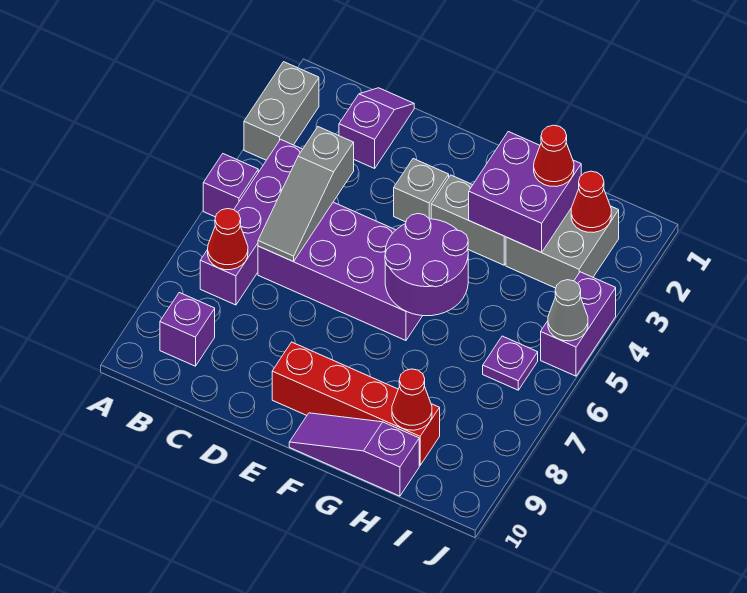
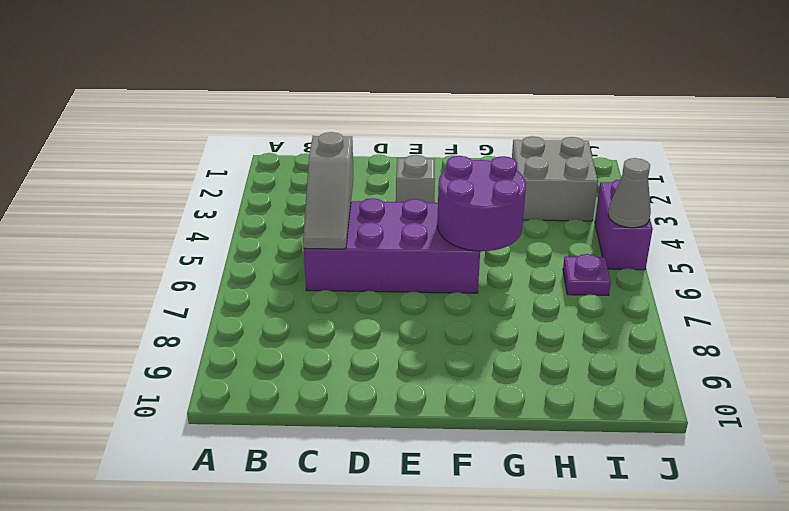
none -> grey brick A2:A3 level 1
none -> purple brick A5 level 1
none -> purple brick B4:B7 level 1

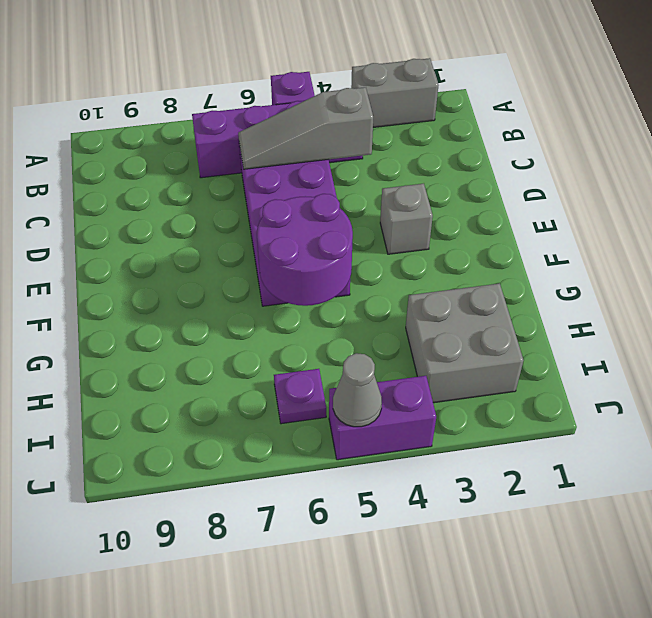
none -> purple brick B9 level 1
none -> purple slope C1:C2 level 1 top 2
none -> red brick E9:H9 level 1

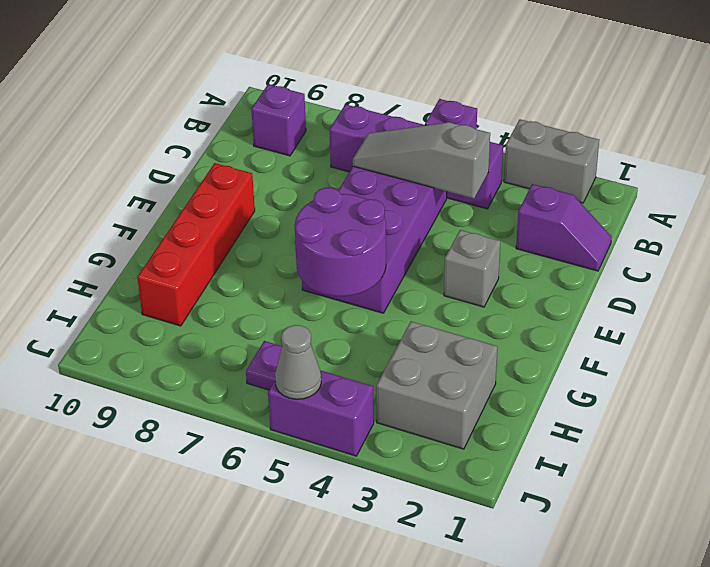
none -> grey brick F3:G3 level 1
none -> purple slope F10:H10 level 1 top H
none -> red cone B7 level 2

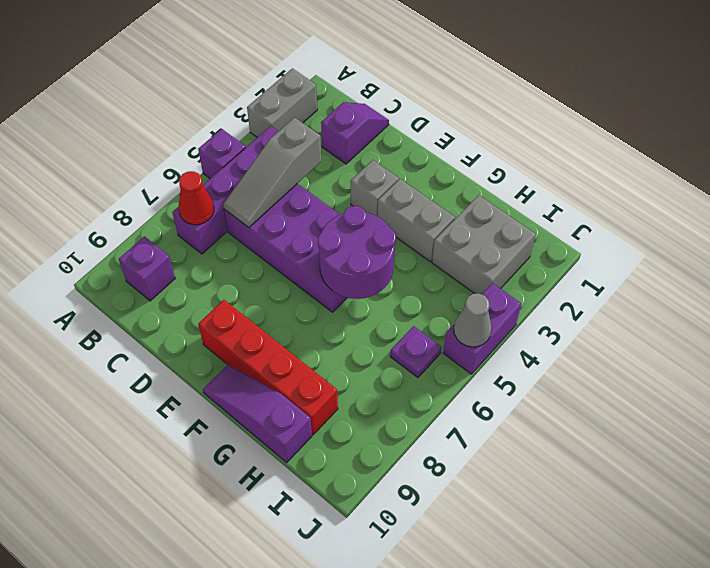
none -> purple brick G2:H3 level 2
none -> red cone H9 level 2
none -> red cone I2 level 2

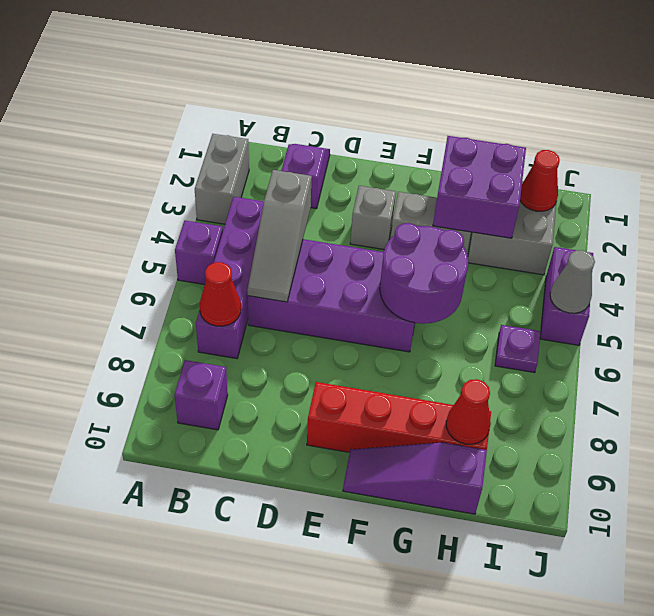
none -> red cone H2 level 3

